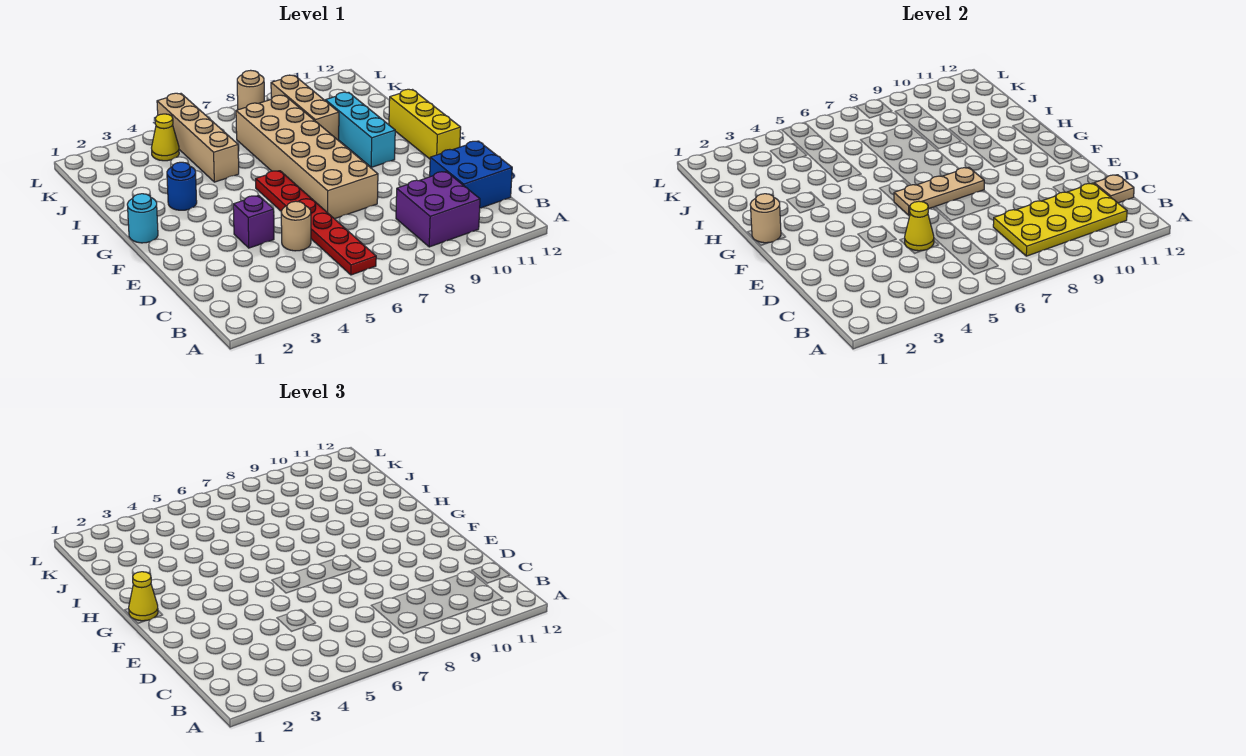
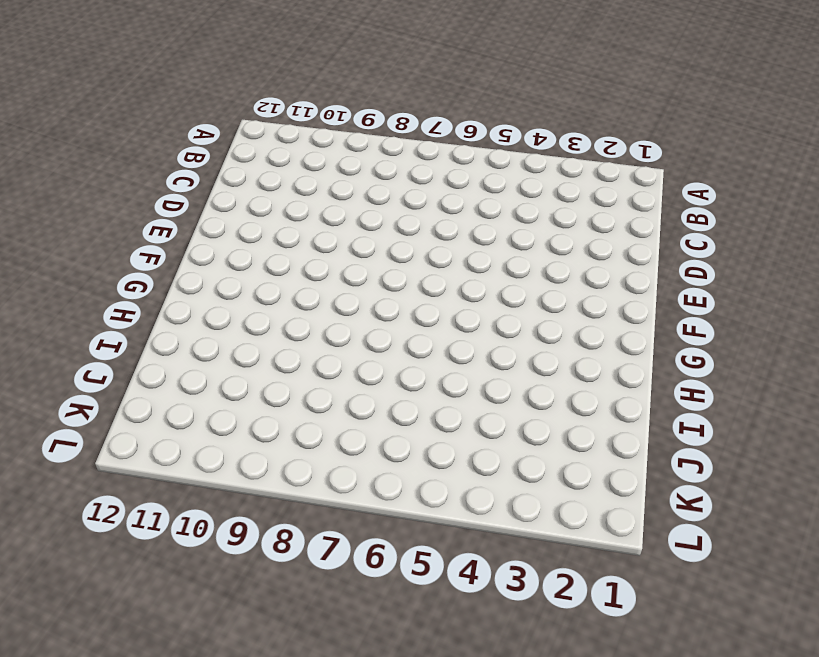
none -> red plate B6:G6 level 1
none -> purple brick B9:C10 level 1
none -> blue brick C11:D12 level 1

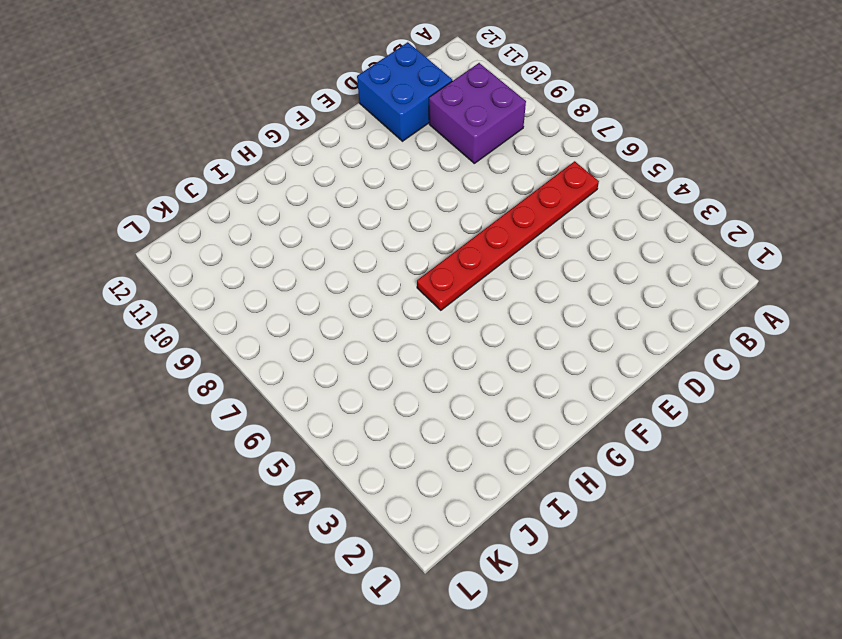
none -> tan round brick D5 level 1
none -> purple brick E4 level 1
none -> tan brick E7:J8 level 1

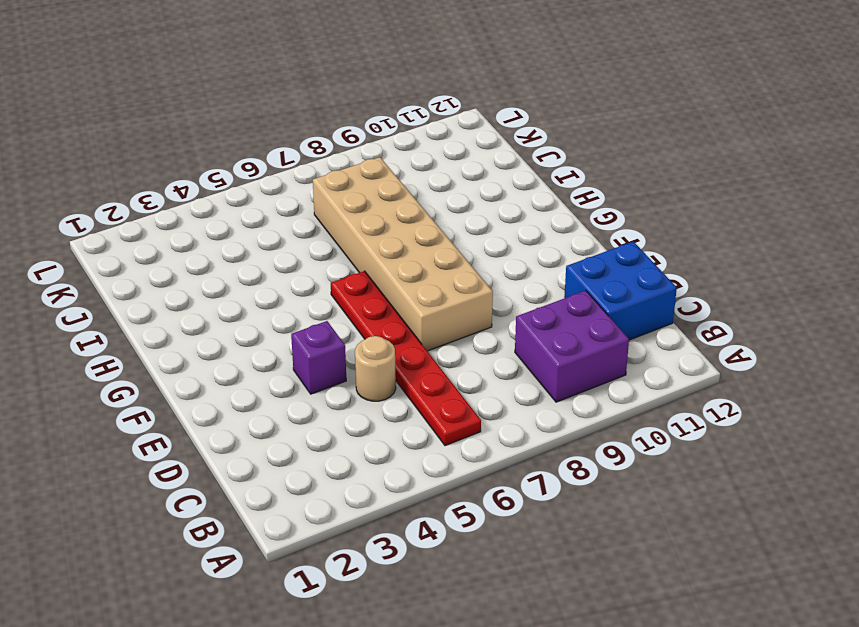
none -> yellow brick F12:H12 level 1
none -> cyan round brick G1 level 1
none -> cyan brick G10:I10 level 1

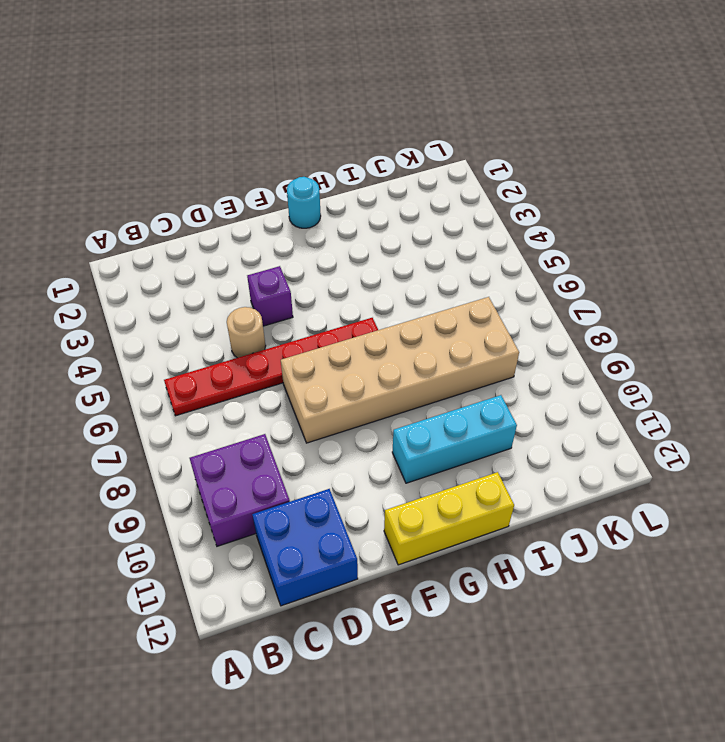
none -> blue round brick H3 level 1
none -> tan brick I5:L5 level 1
none -> tan brick I9:K9 level 1

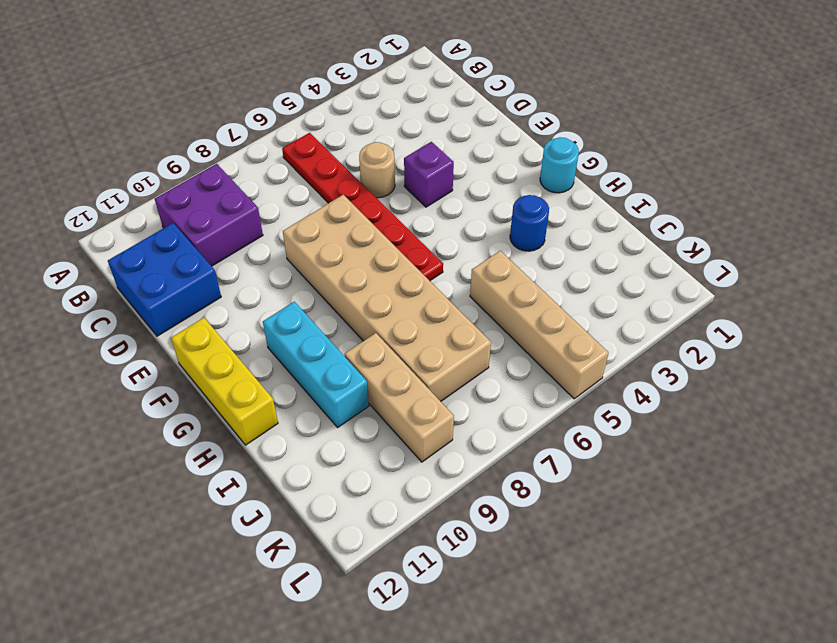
none -> yellow cone K4 level 1
none -> tan round brick L8 level 1
none -> yellow plate B8:C11 level 2

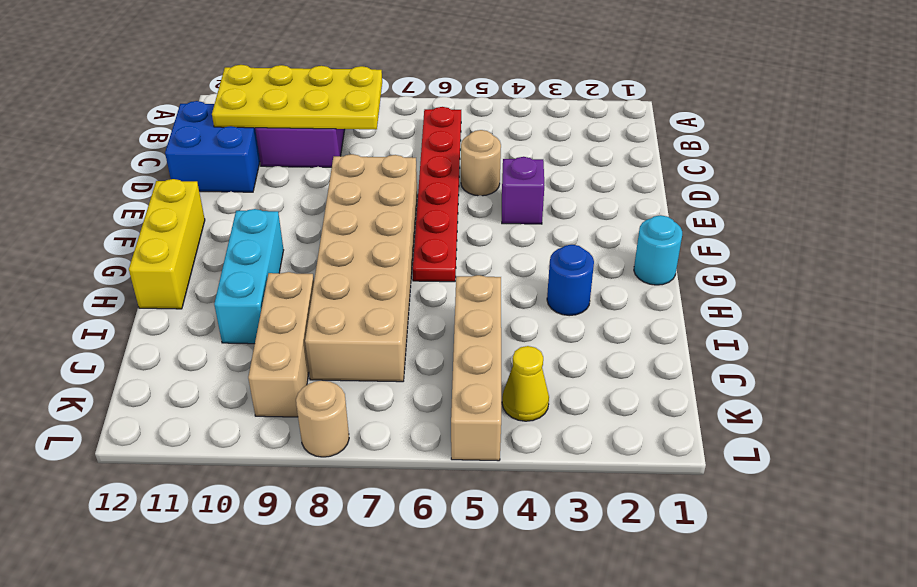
none -> tan plate C12 level 2
none -> yellow cone D5 level 2
none -> tan plate F6:F8 level 2

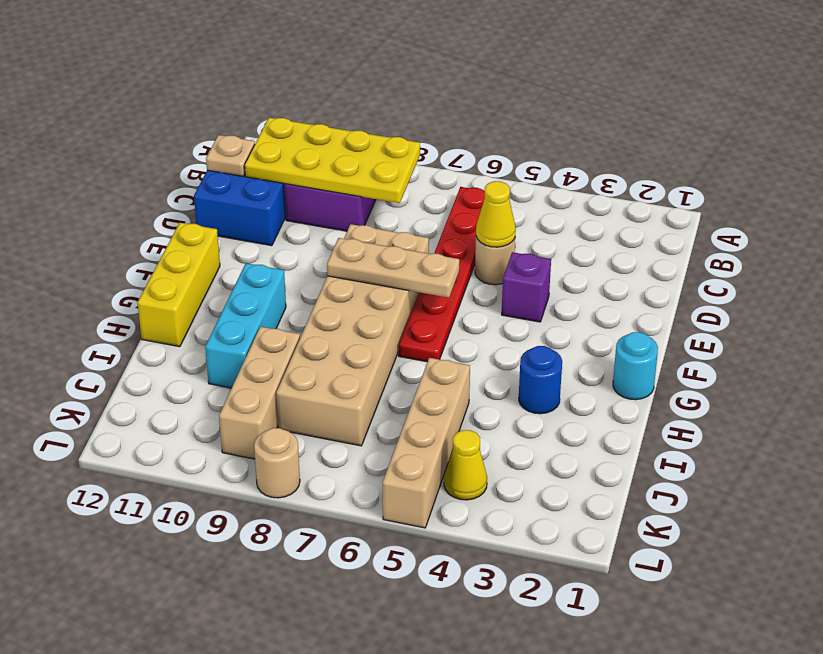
none -> tan round brick G1 level 2
none -> yellow cone G1 level 3

